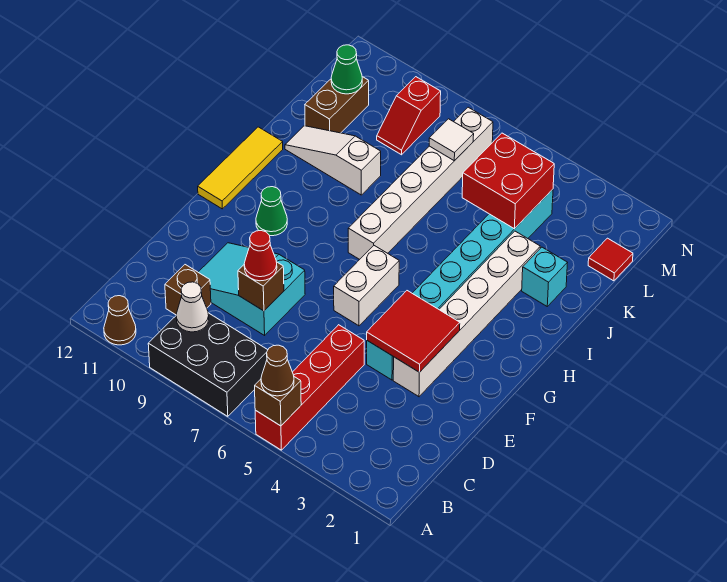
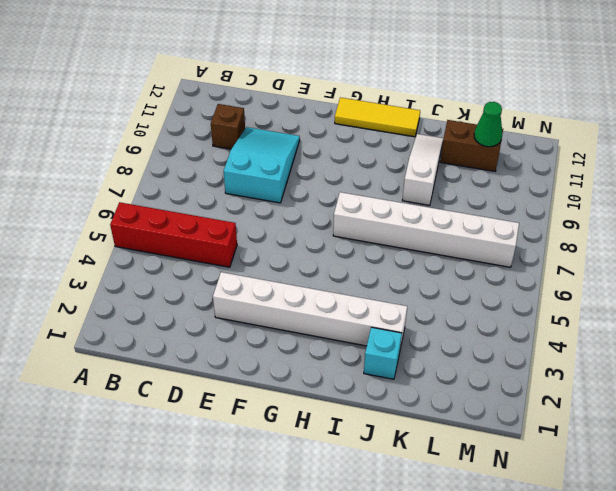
none -> black brick A7:B9 level 1
none -> brown cone A11 level 1
none -> cyan brick E4:L4 level 1

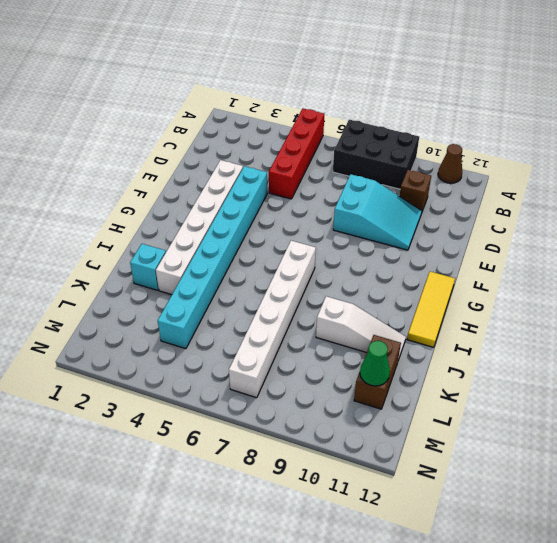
none -> white brick F6:G6 level 1
none -> green cone G10 level 1
none -> red tile L1 level 1

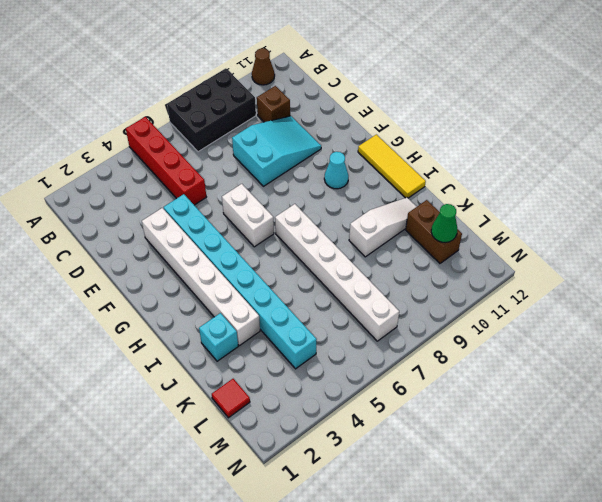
cyan cone G10 level 1 -> green cone G10 level 1
none -> red slope L9:M9 level 1 top M
none -> brown brick A5 level 2
none -> white cone B9 level 2

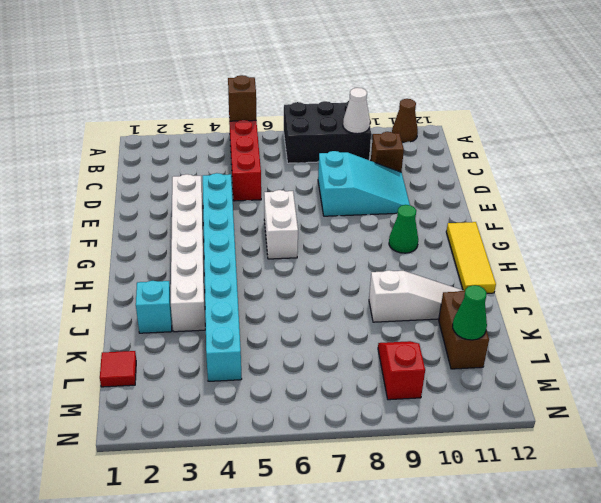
none -> white brick H7:M7 level 1
none -> brown brick D8 level 2
none -> red tile E3:F4 level 2

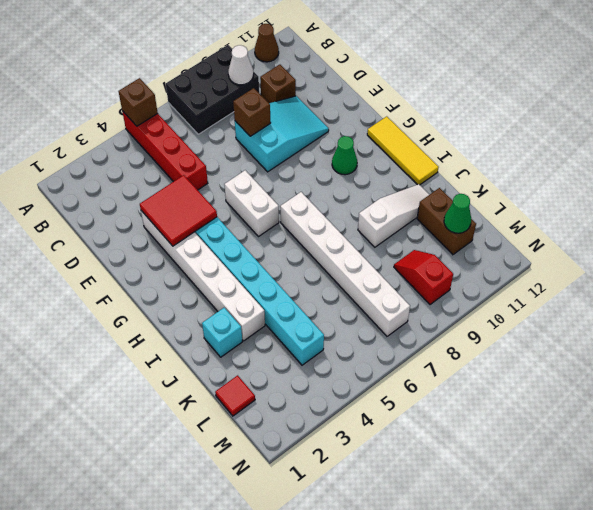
none -> red brick K4:L5 level 2
none -> white tile L7 level 2
none -> brown cone A5 level 3

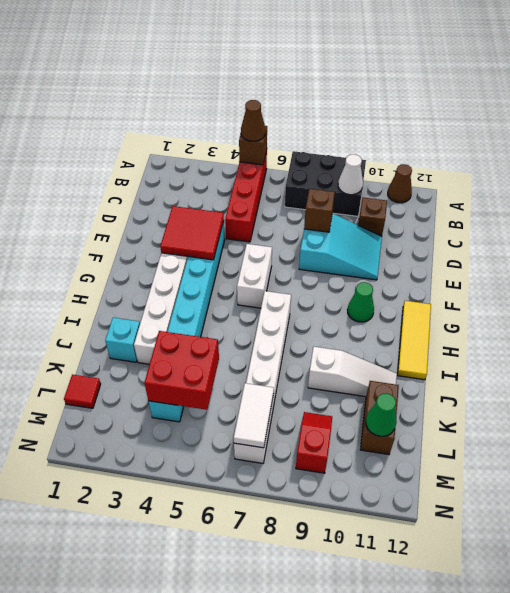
white tile L7:M7 level 2 -> white tile L7 level 2
none -> red cone D8 level 3

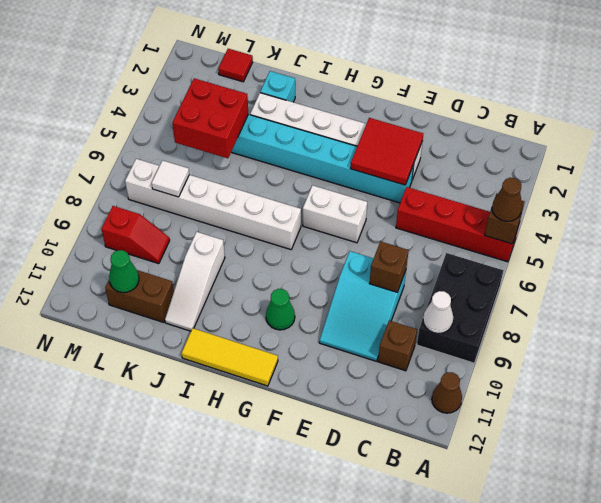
none -> red cone D8 level 3

